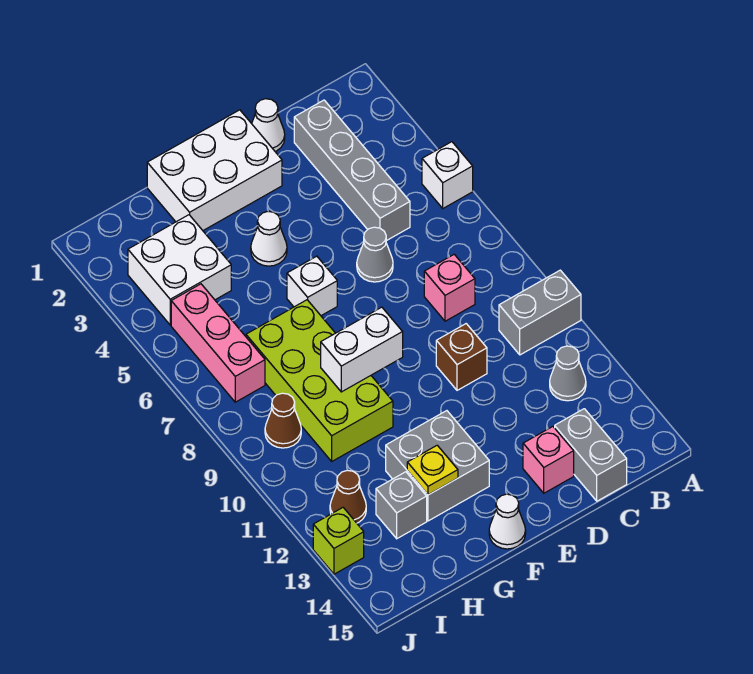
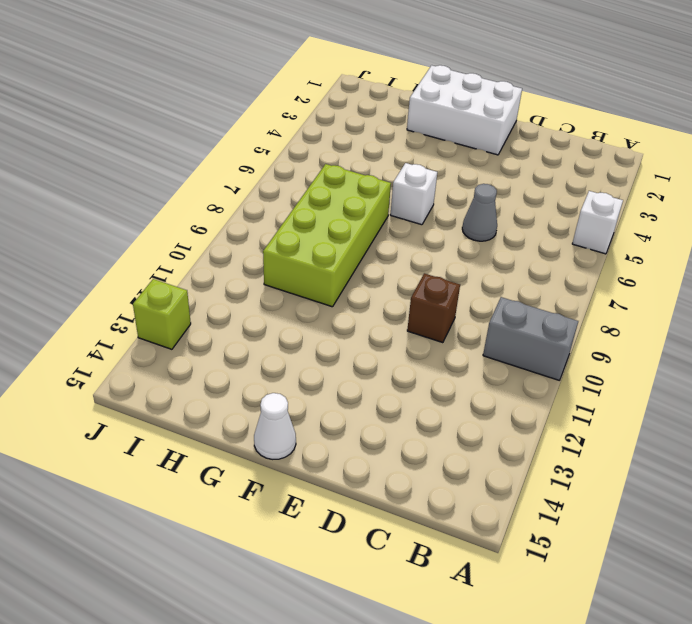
none -> grey cone B12 level 1
none -> grey brick C2:C5 level 1
none -> pink brick C8 level 1

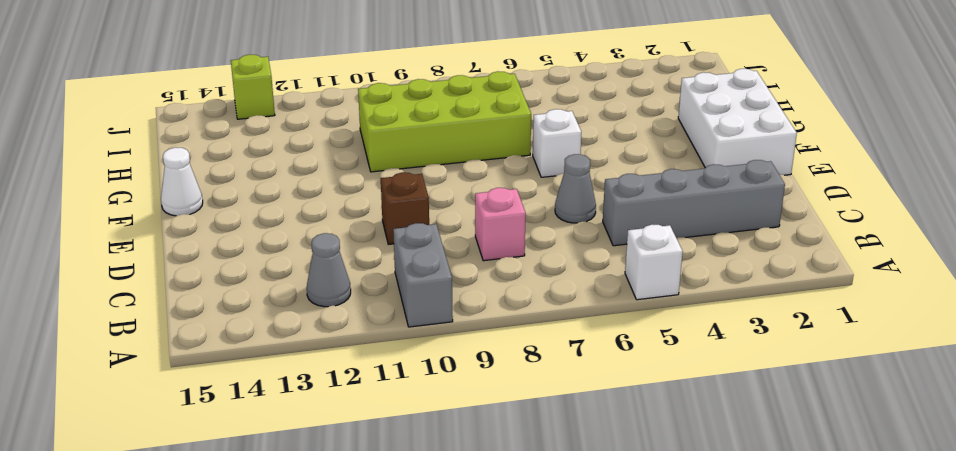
none -> grey brick C14:C15 level 1
none -> white cone D1 level 1
none -> pink brick D14 level 1

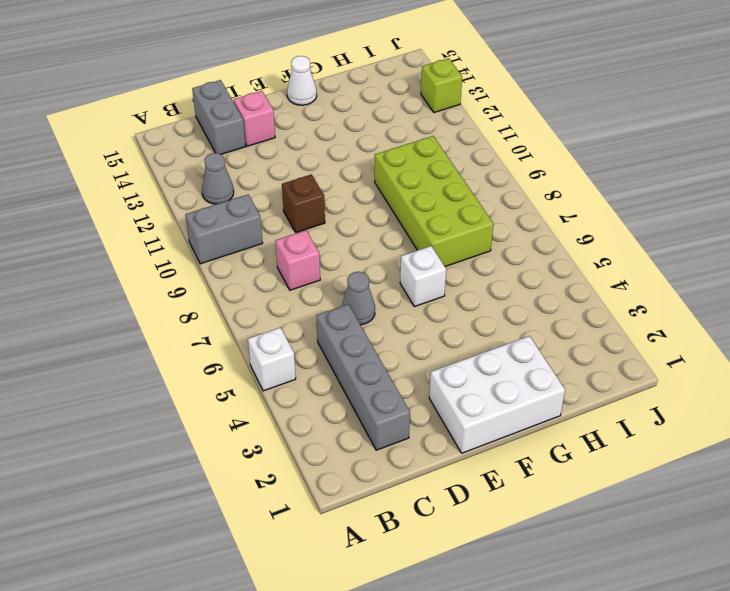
none -> white cone D1 level 1
none -> white cone F4 level 1
none -> grey brick F12:G13 level 1

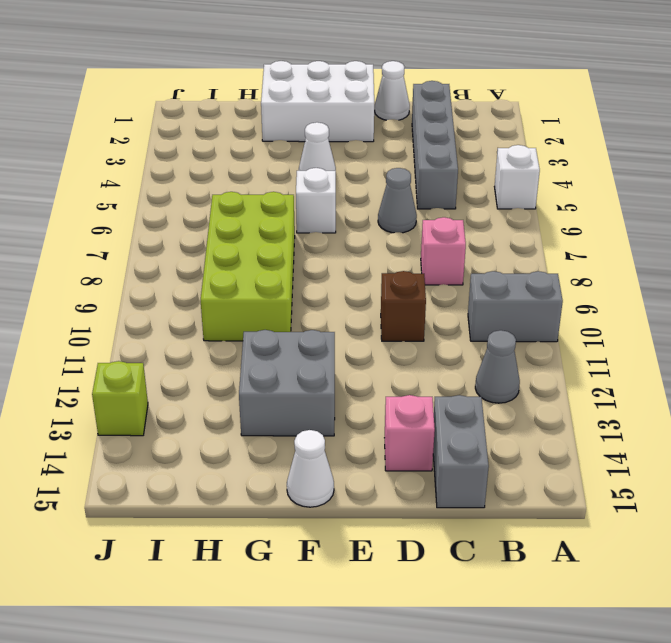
none -> white brick H3:I4 level 1
none -> grey brick H13 level 1
none -> pink brick I5:I7 level 1

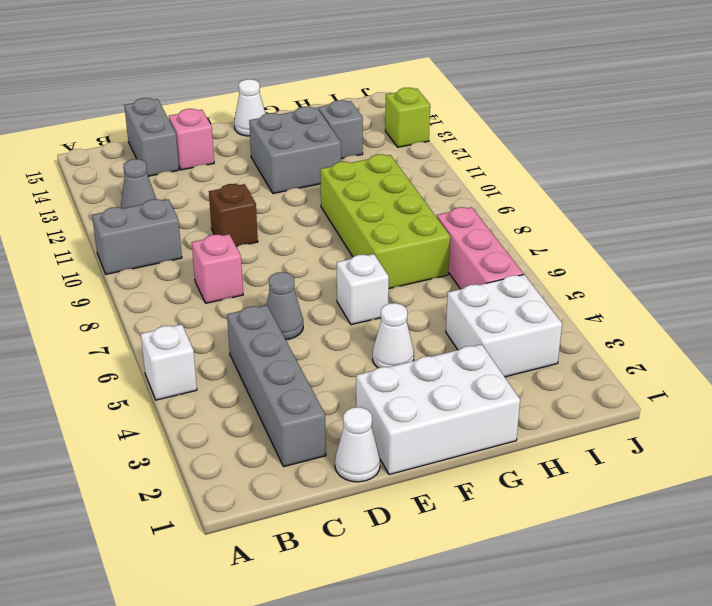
none -> brown cone I9 level 1
none -> brown cone I12 level 1
none -> white brick F9:G9 level 2

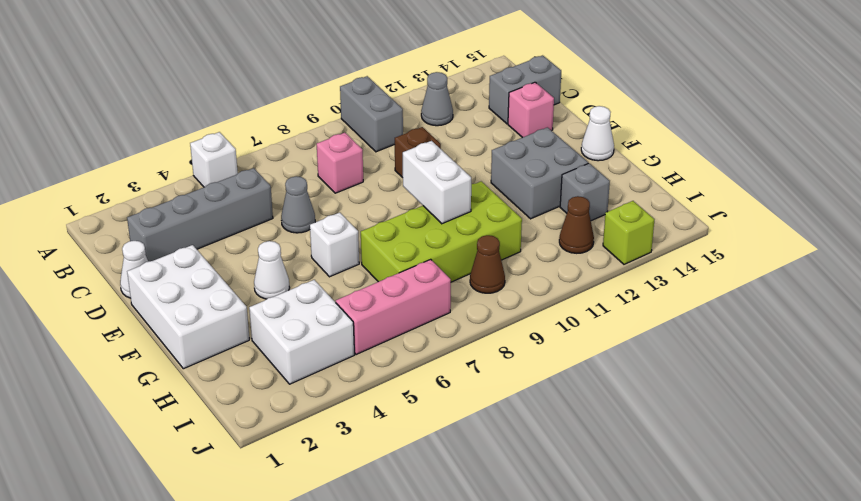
none -> yellow plate G13 level 2

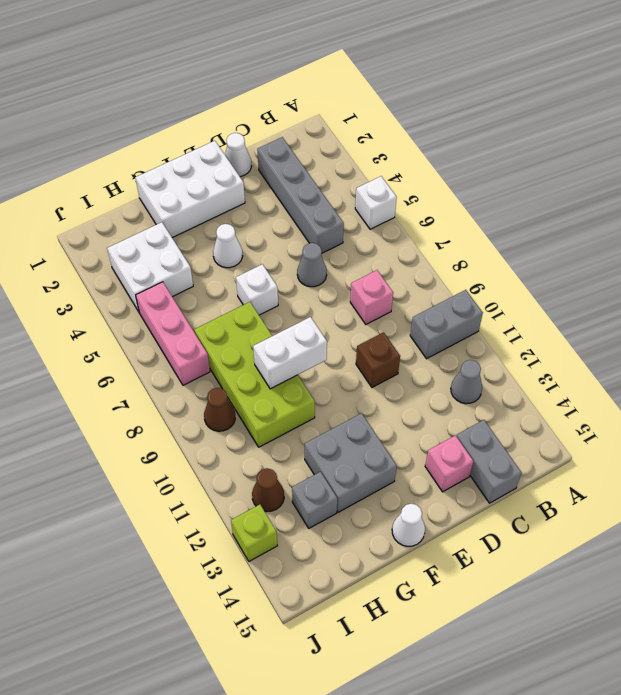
none -> yellow plate G13 level 2

